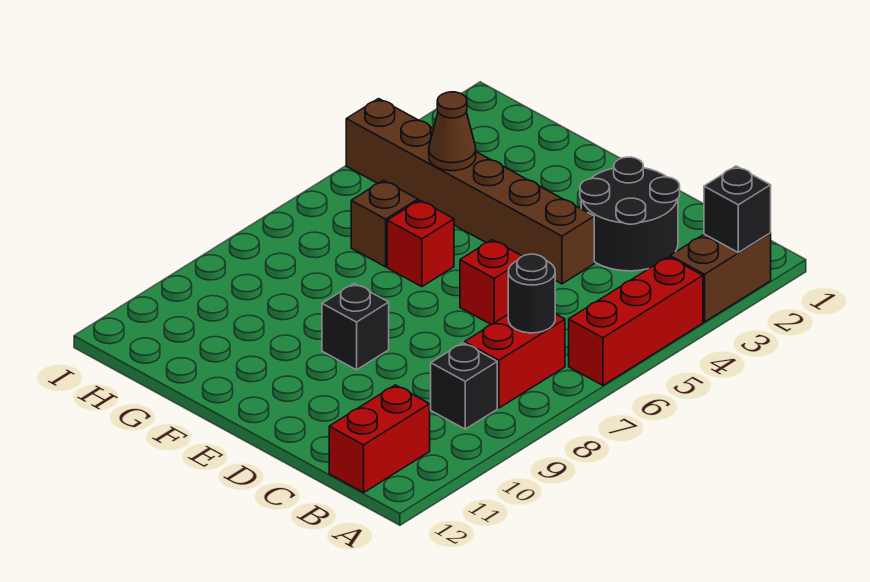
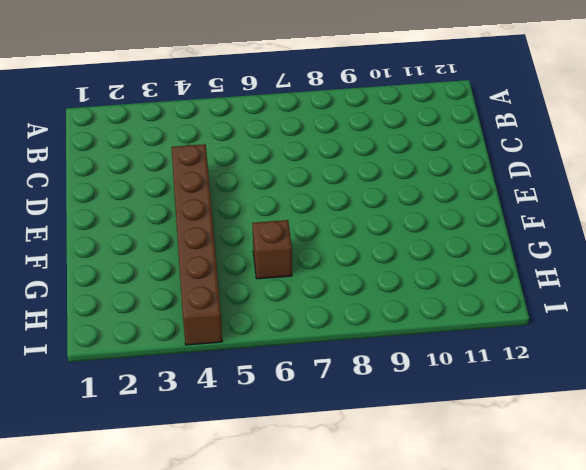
none -> brown brick A2:A3 level 1
none -> red brick A4:A6 level 1
none -> red brick B7:B8 level 1

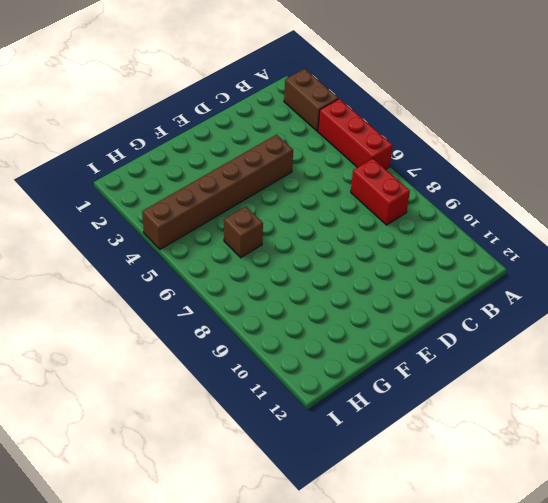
none -> black brick B9 level 1
none -> red brick B11:B12 level 1
none -> black round brick C2:D3 level 1

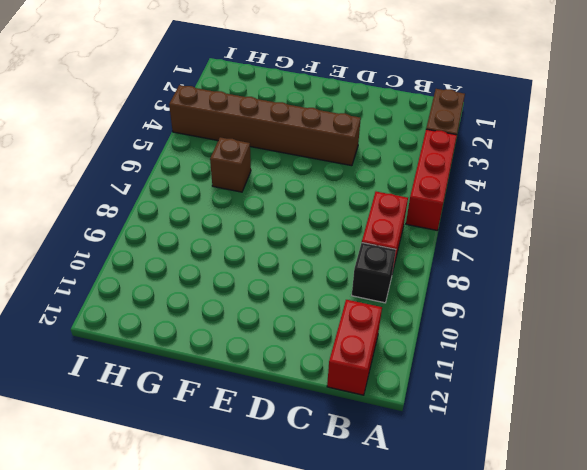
none -> black round brick C2:D3 level 1
none -> red brick D6 level 1
none -> black brick E9 level 1

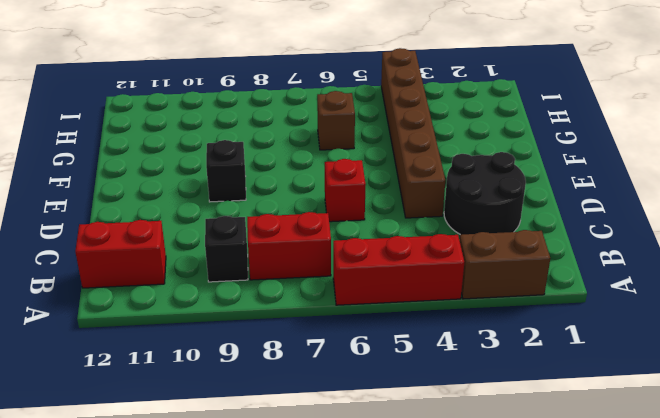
none -> red brick F6 level 1
none -> black brick A2 level 2
none -> black round brick B7 level 2

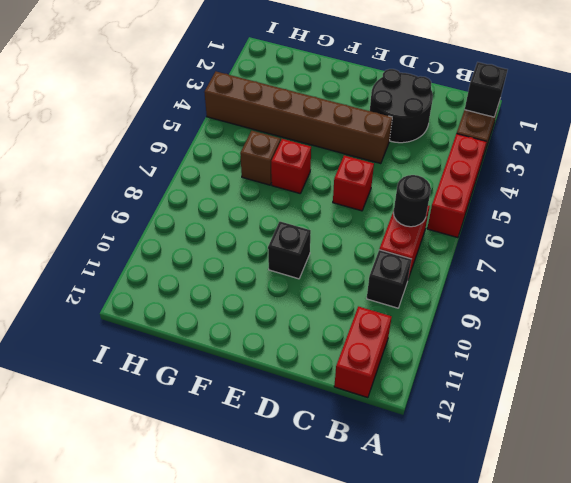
none -> brown cone G4 level 2

